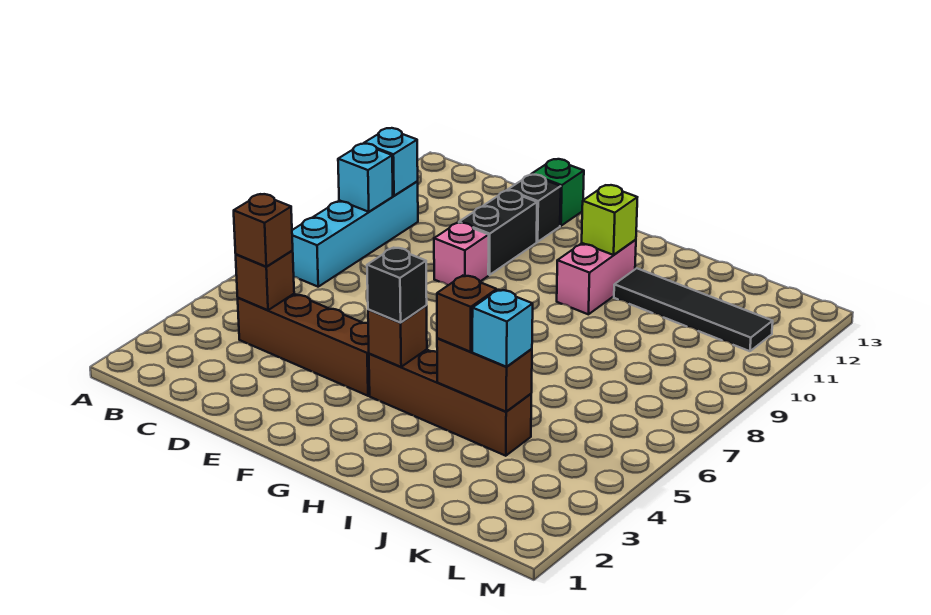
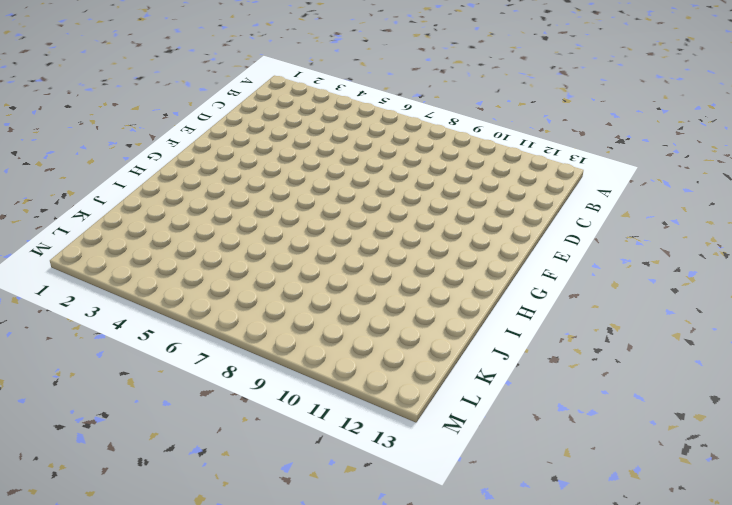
none -> cyan brick B7:B10 level 1
none -> brown brick C4:F4 level 1
none -> pink brick E9 level 1

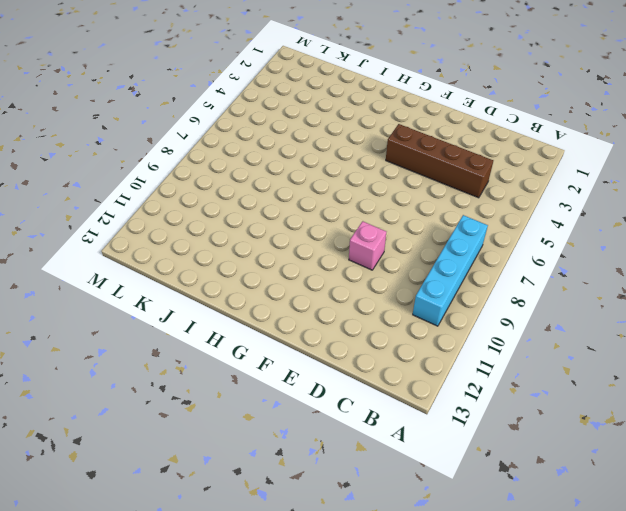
none -> black brick E10:E11 level 1
none -> black brick E12 level 1
none -> green brick E13 level 1

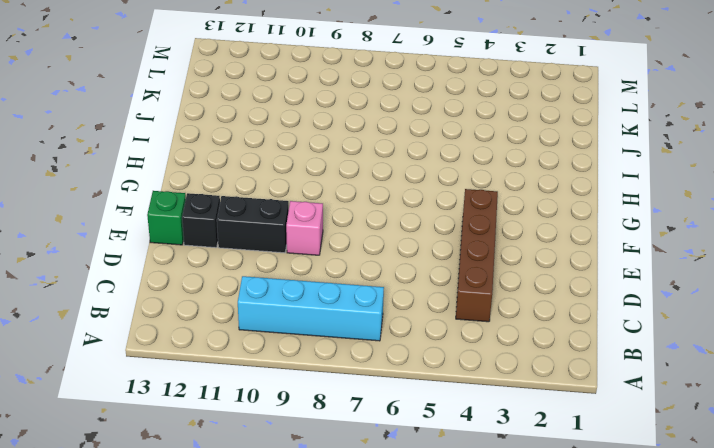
none -> brown brick G4:J4 level 1
none -> pink brick H10:H11 level 1
none -> black tile I11:L11 level 1

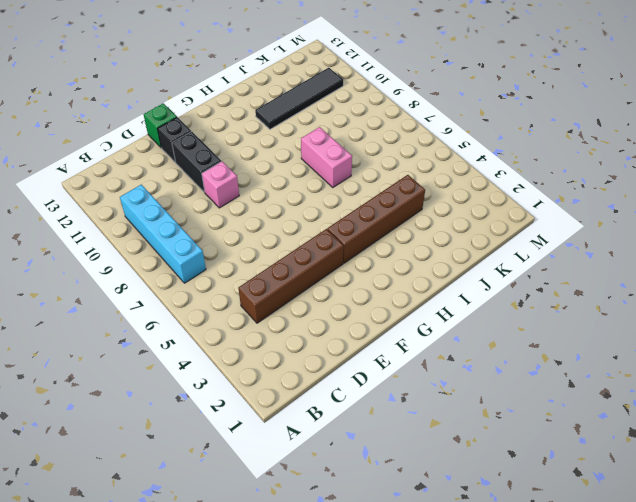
pink brick I7:I8 level 1 -> pink brick H10:H11 level 1
none -> cyan brick B9 level 2
none -> cyan brick B10 level 2
none -> brown brick C4 level 2

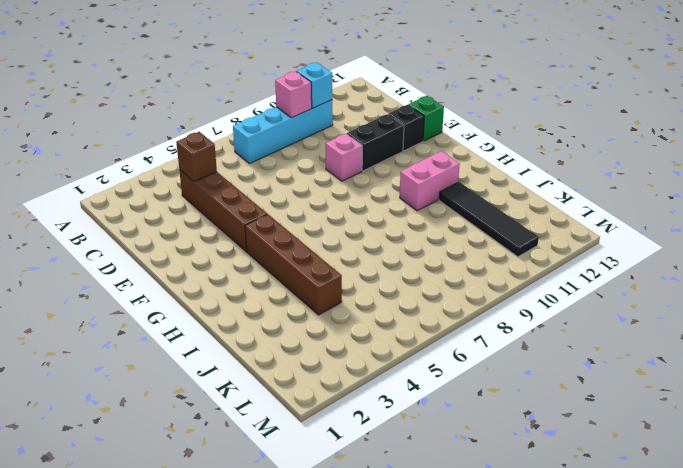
pink brick B9 level 2 -> cyan brick B9 level 2
none -> brown brick G4 level 2
none -> lime brick H11 level 2
none -> brown brick I4:J4 level 2

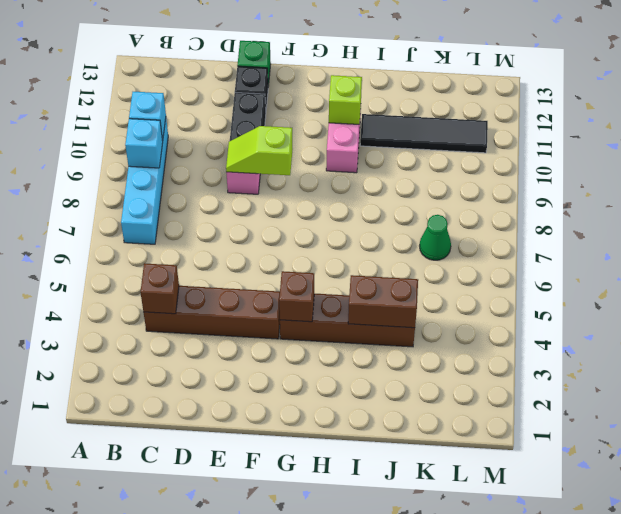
lime slope E9:F9 level 2 top F -> none
green cone K7 level 1 -> none
none -> brown brick C4 level 3
none -> black brick G4 level 3
none -> brown brick I4 level 3

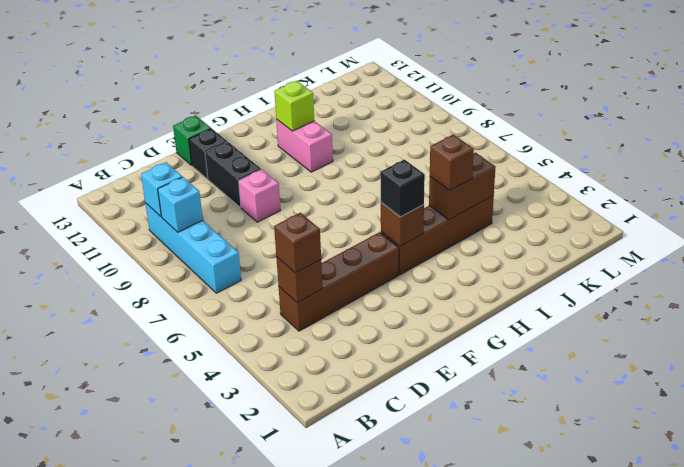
none -> black tile I11:L11 level 1
none -> cyan brick J4 level 3

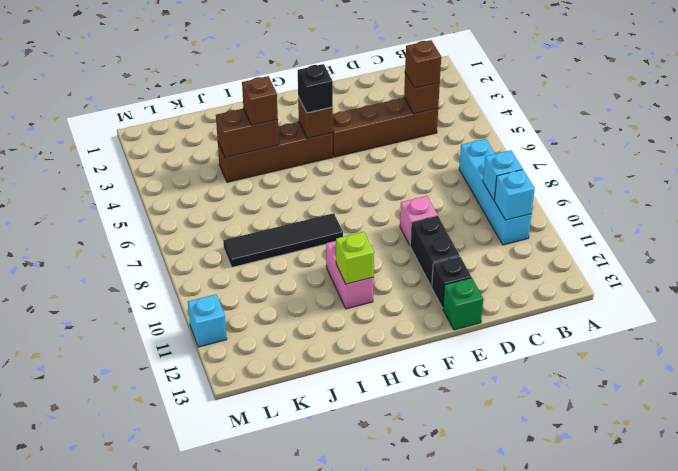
black tile H8:K8 level 1 -> black tile I11:L11 level 1
cyan brick M11 level 1 -> cyan brick J4 level 3

